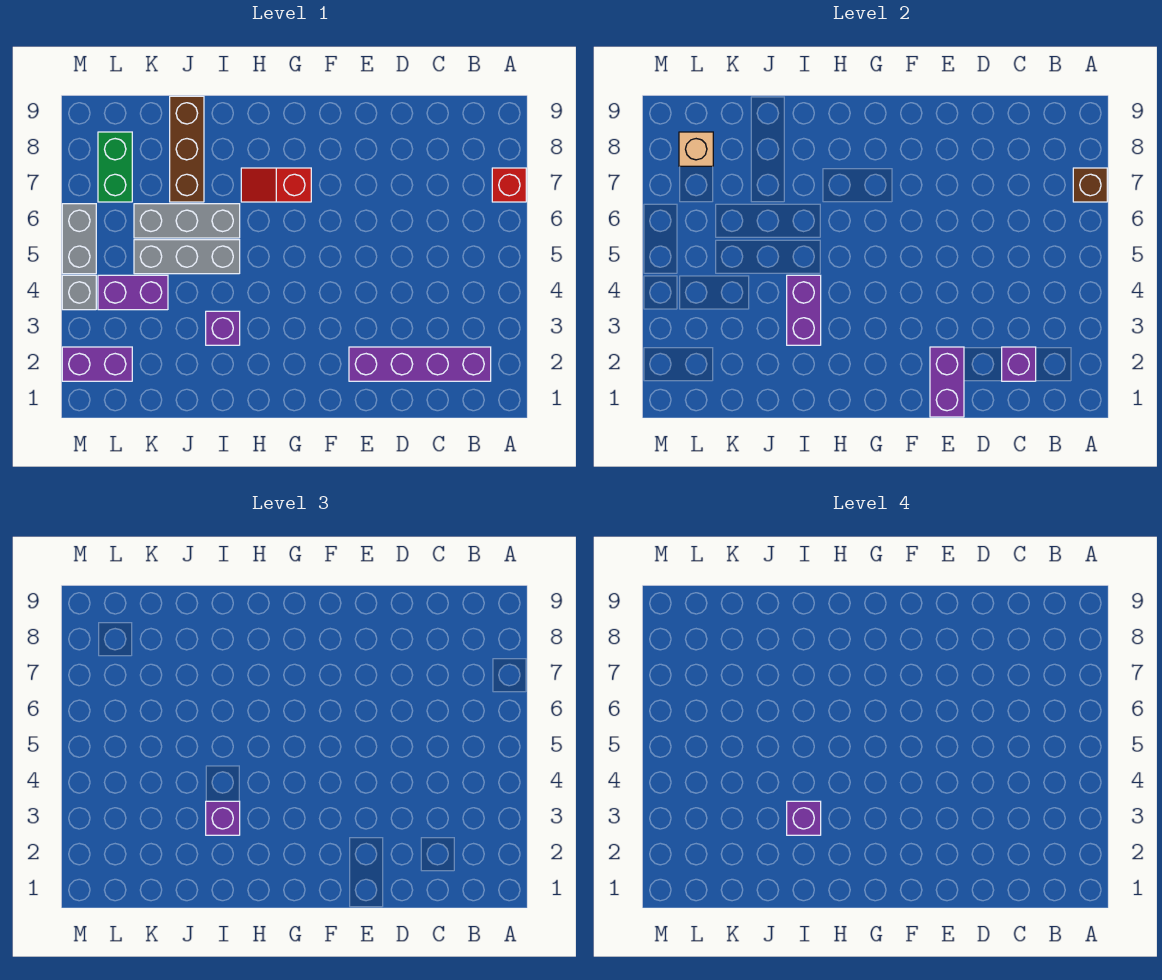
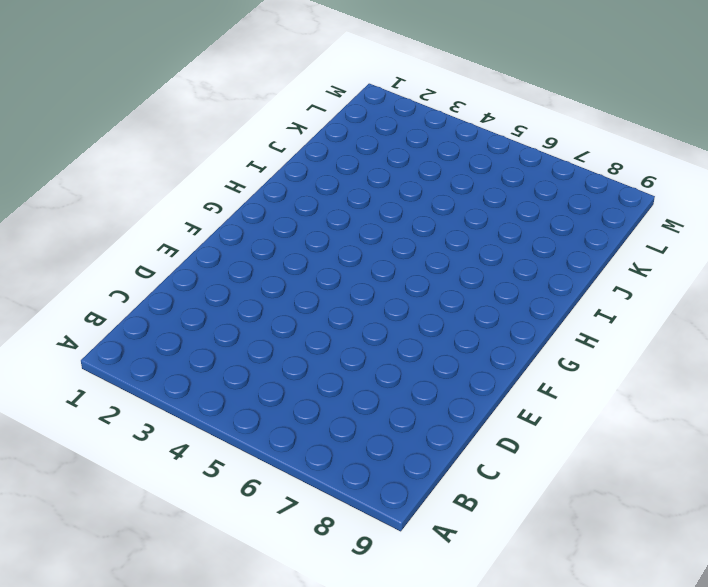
none -> red brick A7 level 1
none -> purple brick B2:E2 level 1
none -> red slope G7:H7 level 1 top G

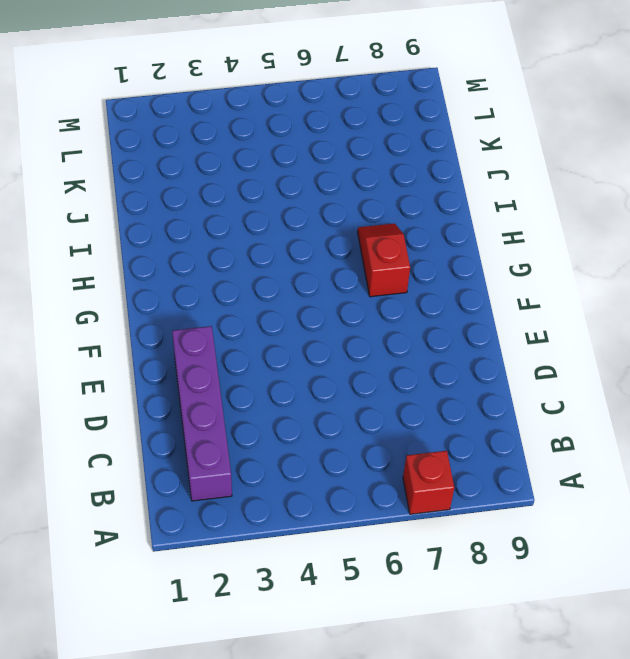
none -> purple brick I3 level 1
none -> grey brick I5:K5 level 1
none -> grey brick I6:K6 level 1

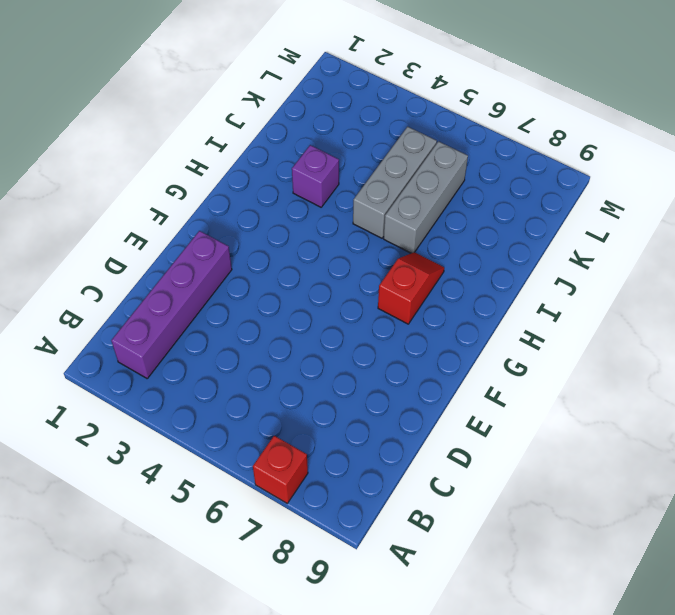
none -> brown brick J7:J9 level 1
none -> purple brick K4:L4 level 1
none -> purple brick L2:M2 level 1

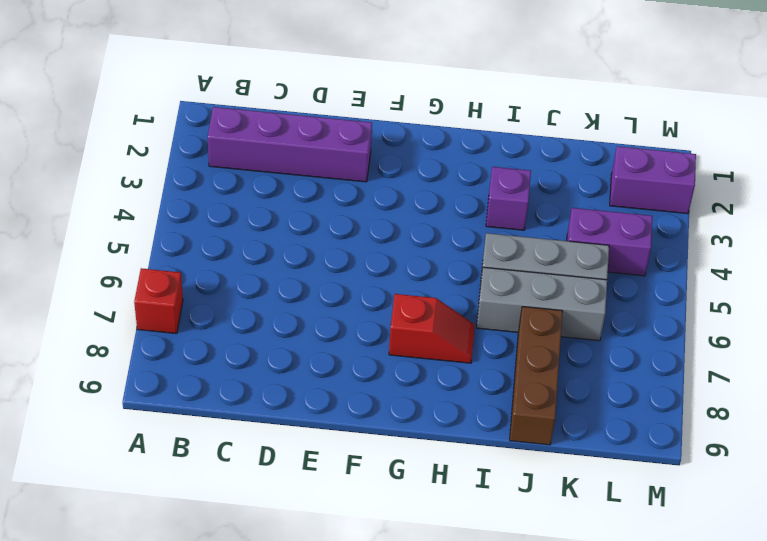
none -> green brick L7:L8 level 1
none -> grey brick M4 level 1
none -> grey brick M5:M6 level 1

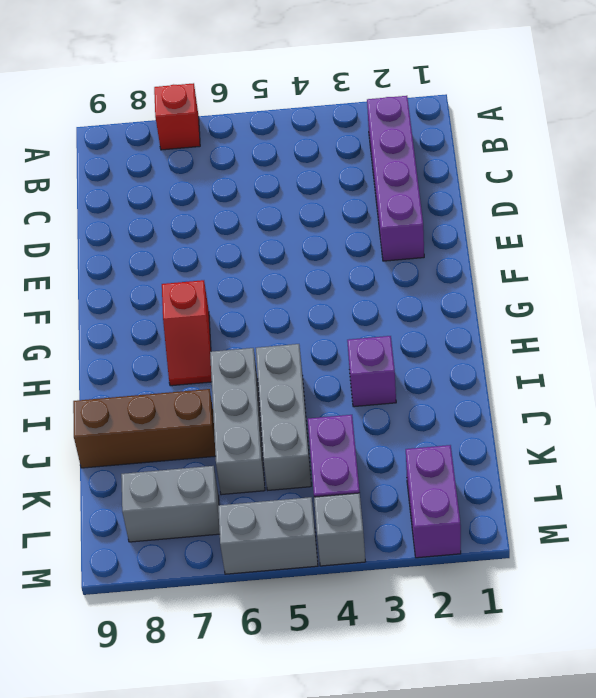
grey brick L7:L8 level 1 -> green brick L7:L8 level 1
none -> brown brick A7 level 2
none -> purple brick C2 level 2
none -> purple brick E1:E2 level 2

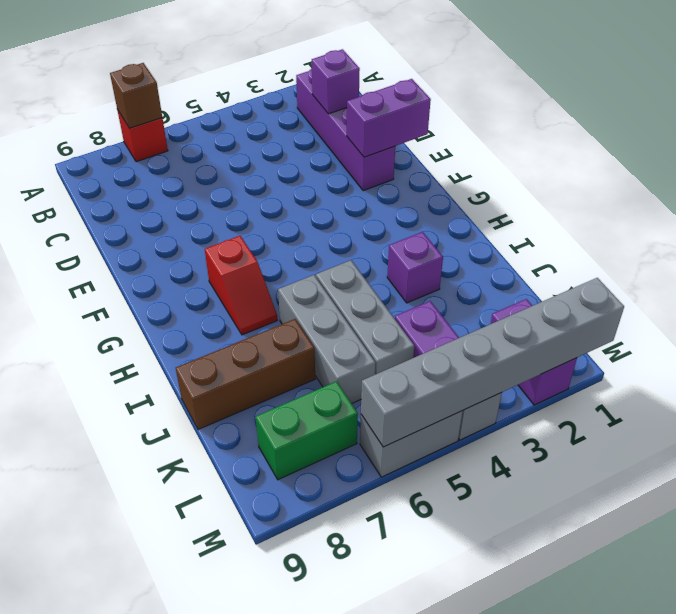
grey brick M1:M6 level 2 -> none
none -> purple brick I3:I4 level 2
none -> tan brick L8 level 2
none -> purple brick I3 level 3

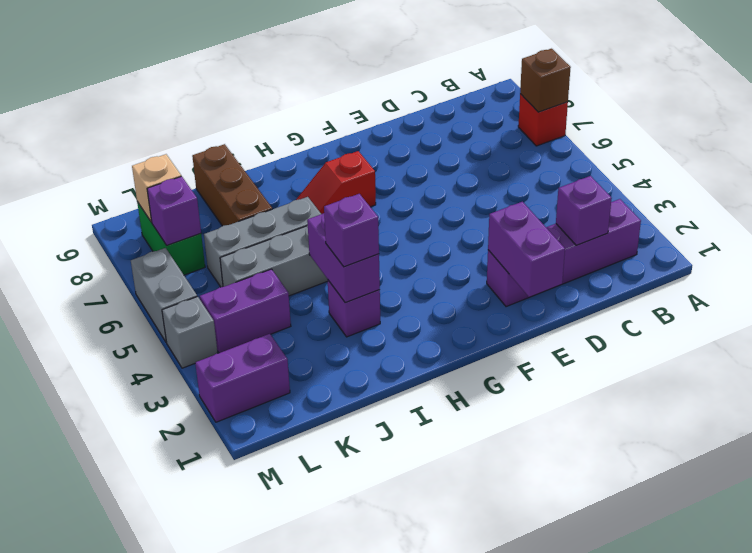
purple brick L7 level 2 -> purple brick I3 level 4

